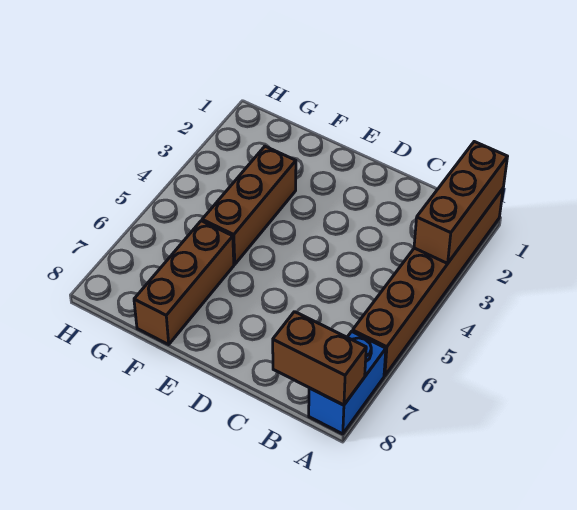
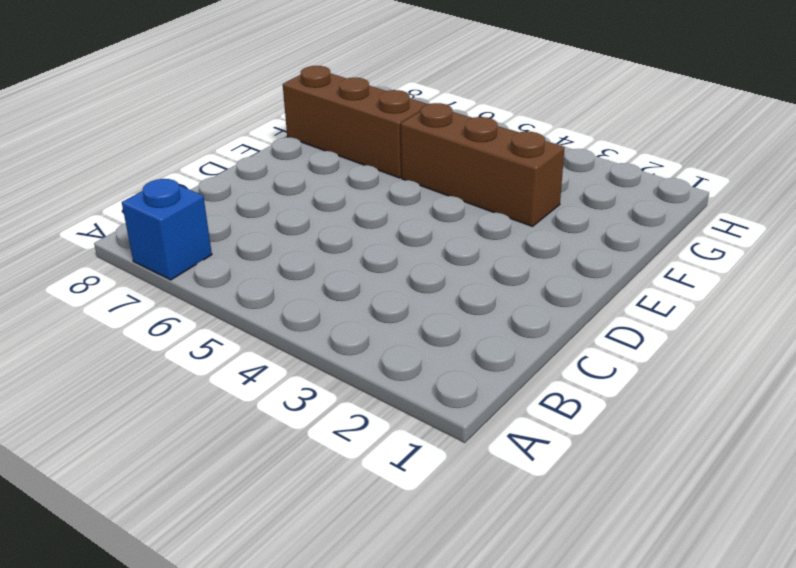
blue brick A7 level 1 -> blue brick A7:A8 level 1
none -> brown brick A1:A6 level 1
none -> brown brick A1:A3 level 2

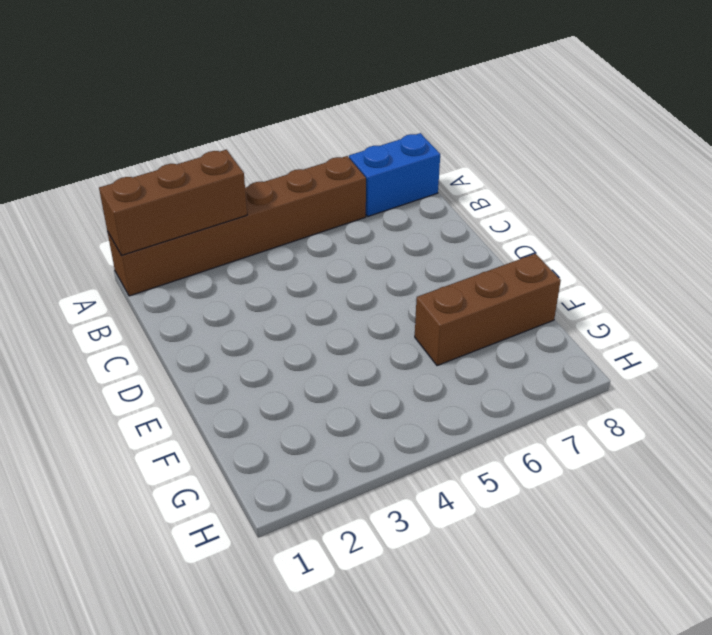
none -> brown brick F3:F5 level 1
none -> brown brick A8:B8 level 2

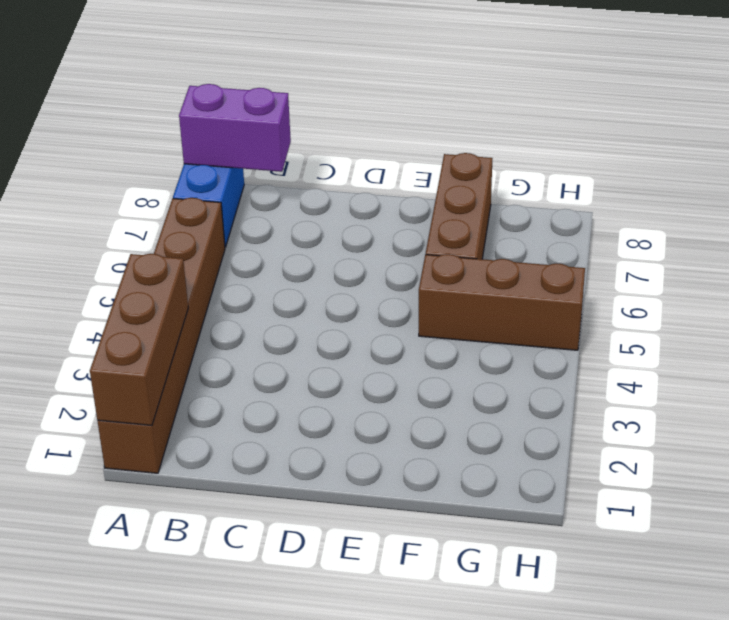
purple brick A8:B8 level 2 -> brown brick A8:B8 level 2
brown brick F5:H5 level 1 -> brown brick F3:F5 level 1

